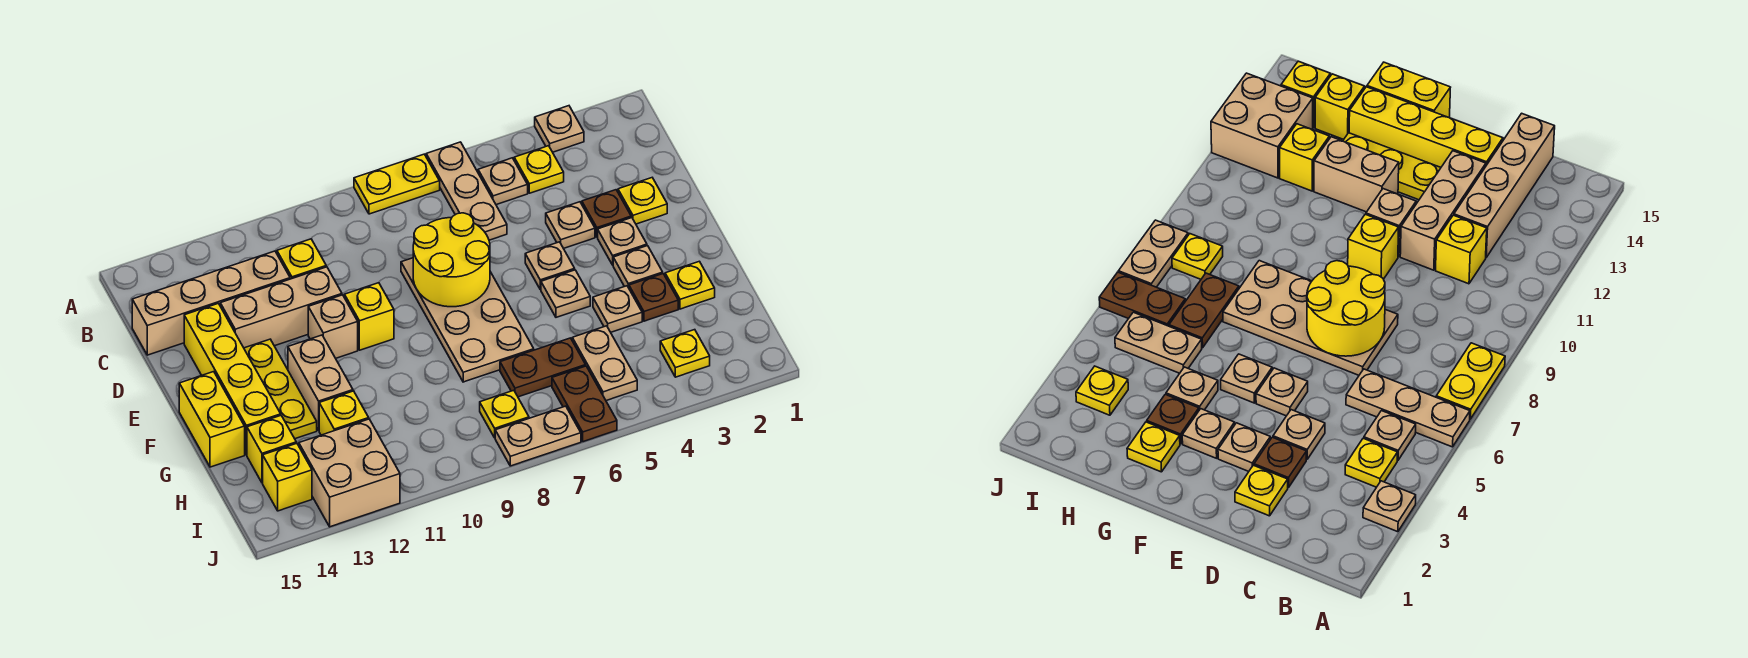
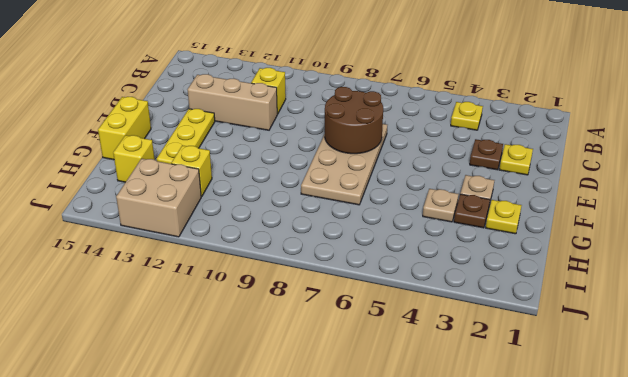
brown round brick D7:E8 level 2 -> yellow round brick D7:E8 level 2
none -> tan plate A3 level 1
none -> tan plate A6:C6 level 1
none -> yellow plate A7:A8 level 1
none -> tan plate B5 level 1

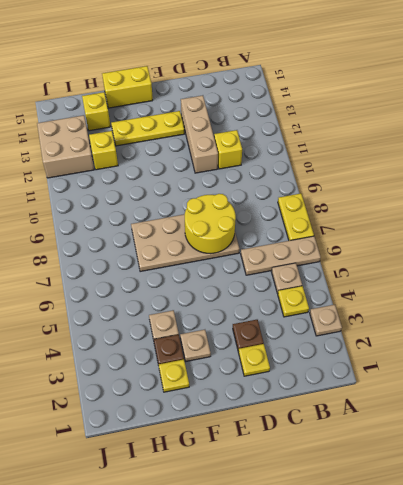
none -> tan brick C12:C15 level 1
none -> tan plate D4 level 1
none -> yellow brick D14:G14 level 1
none -> tan plate E3 level 1

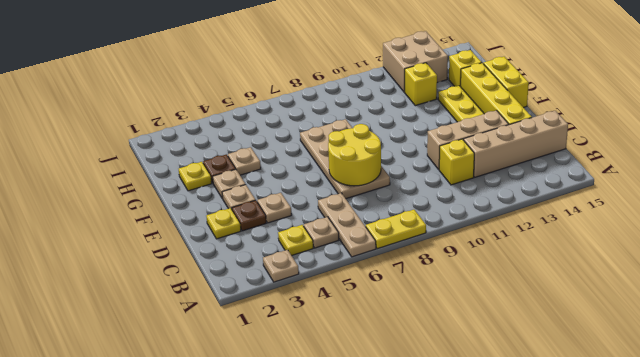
none -> tan plate E5 level 1
none -> yellow brick E10 level 1
none -> tan brick E11 level 1
none -> tan plate F5 level 1

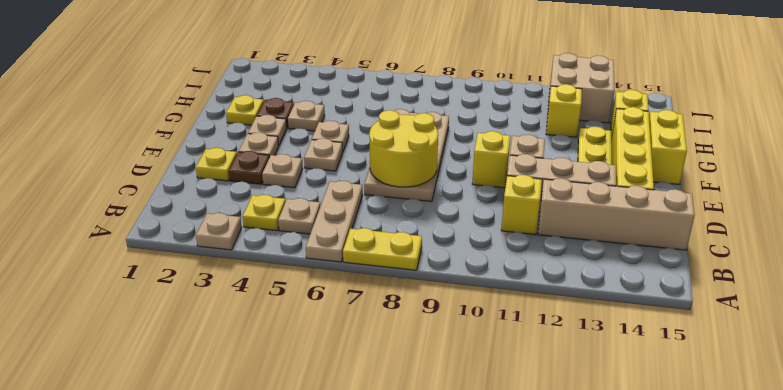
none -> tan brick F12:G12 level 1
none -> tan plate H5:I5 level 1
none -> brown plate H6:H7 level 1
none -> yellow plate I3 level 1

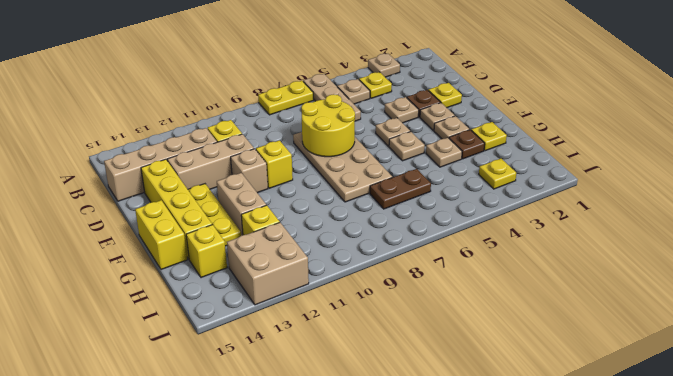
none -> tan plate H5:I5 level 1
none -> brown plate I6:J6 level 1
none -> yellow plate I8 level 1
none -> yellow brick I14 level 1

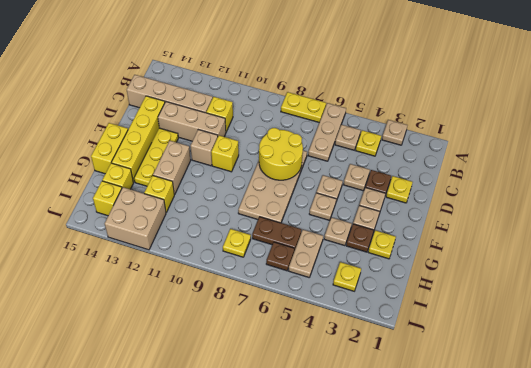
brown plate I6 level 1 -> brown plate I6:J6 level 1
none -> tan plate J7:J8 level 1

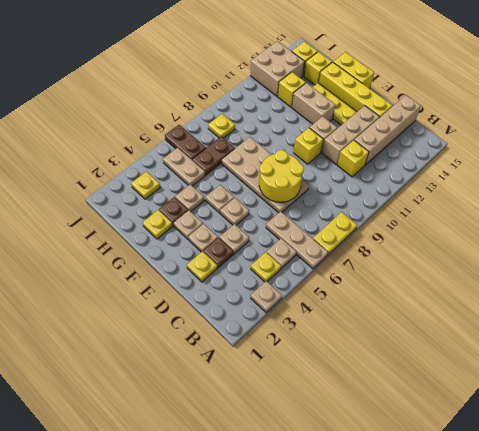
none -> tan plate J7:J8 level 1

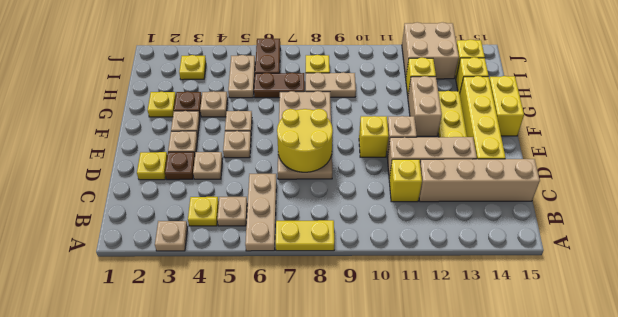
tan plate H8:H9 level 1 -> tan plate J7:J8 level 1

